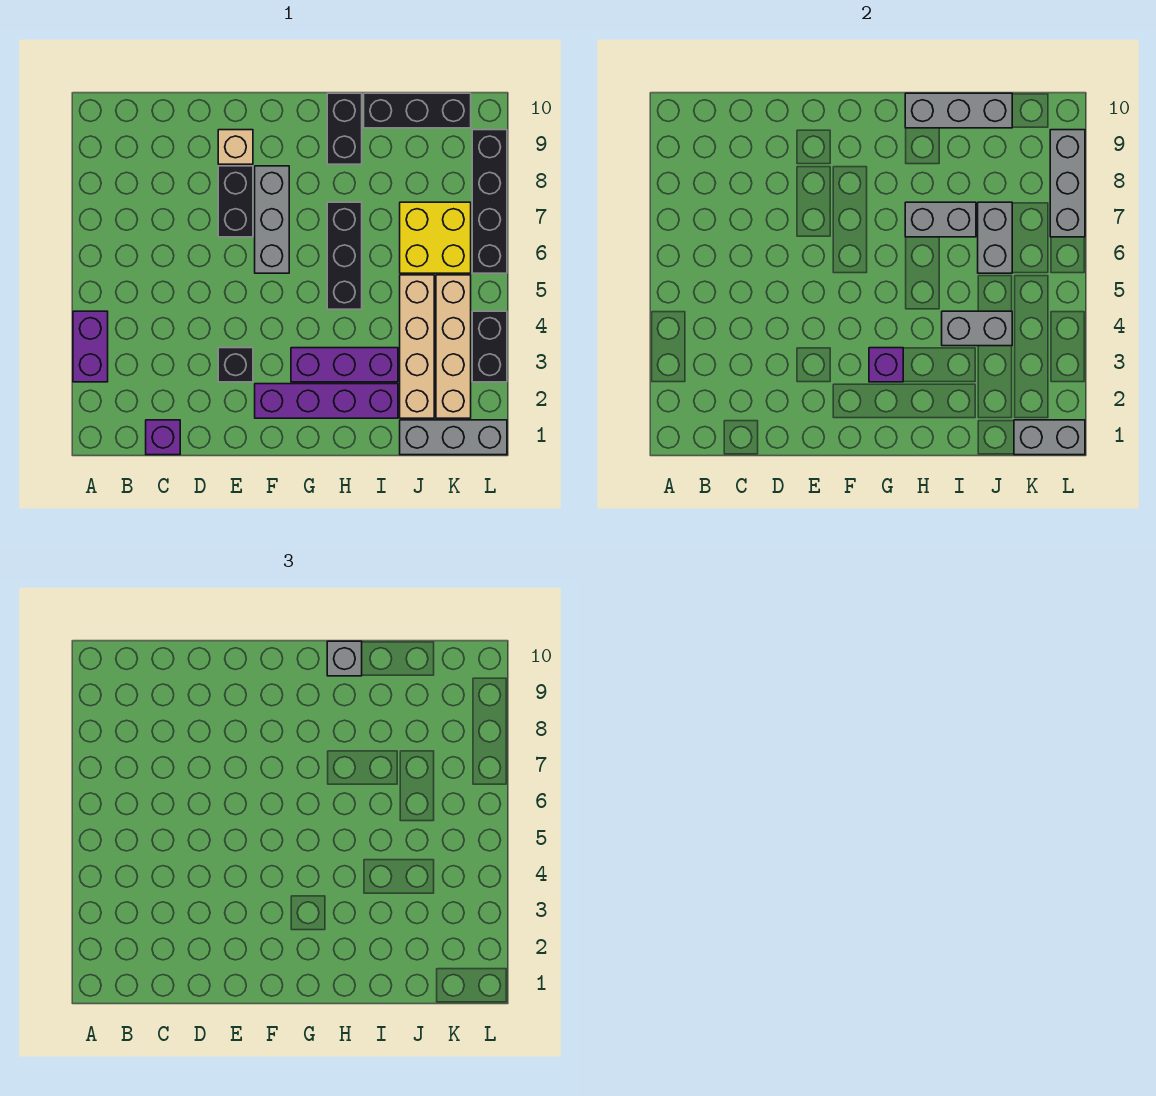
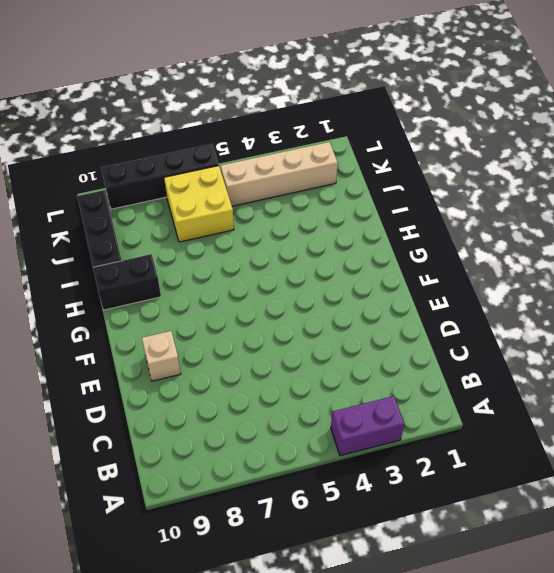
none -> purple brick C1 level 1
none -> black brick E3 level 1
none -> black brick E7:E8 level 1

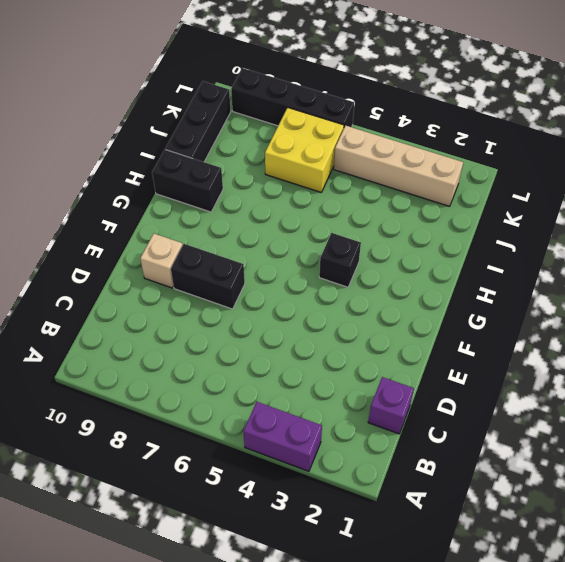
black brick G4 level 1 -> black brick E3 level 1
none -> purple brick F2:I2 level 1
none -> grey brick F6:F8 level 1
none -> purple brick G3:I3 level 1

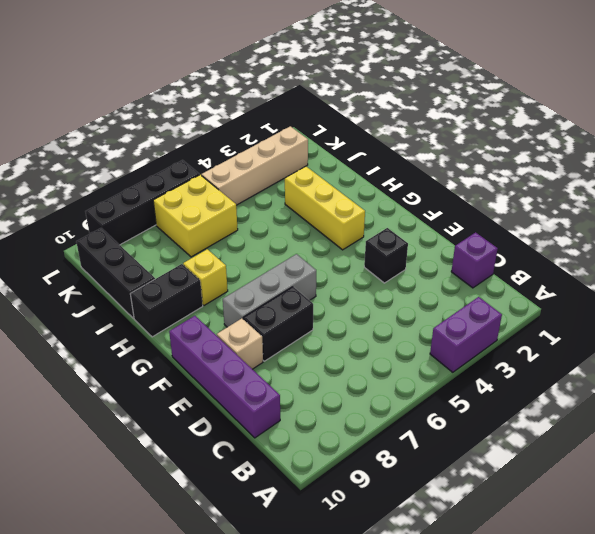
purple brick C10:F10 level 1 -> purple brick F2:I2 level 1
yellow brick G3:I3 level 1 -> purple brick G3:I3 level 1
yellow brick H8 level 1 -> none
none -> black brick H5:H7 level 1
none -> grey brick J1:L1 level 1
none -> tan brick J2:J5 level 1

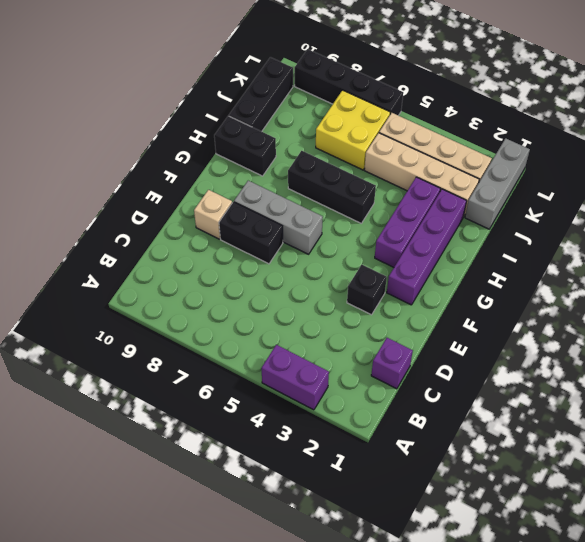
none -> black brick L3:L4 level 1
none -> purple brick G3 level 2
none -> grey brick H7:I7 level 2

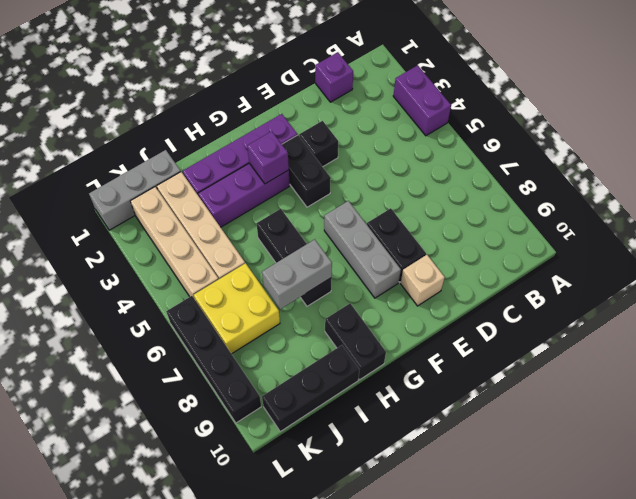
black brick F3:F4 level 1 -> black brick L3:L4 level 1
none -> grey brick H10:J10 level 2
none -> grey brick I4:J4 level 2
none -> grey brick J6:J7 level 2

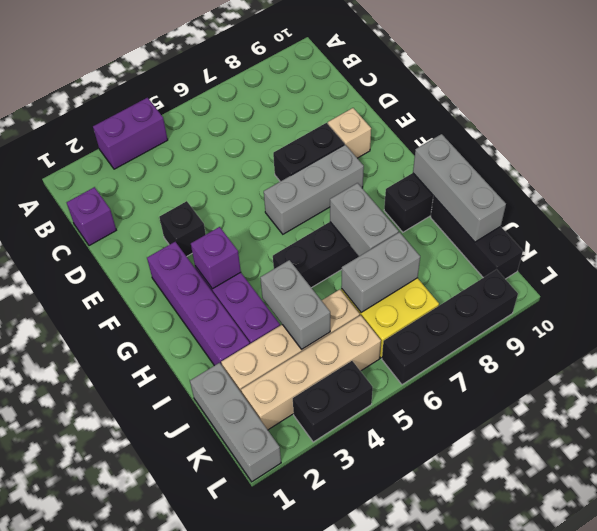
none -> grey brick K1:L1 level 2
none -> grey brick L7:L9 level 2
none -> grey brick H10 level 3

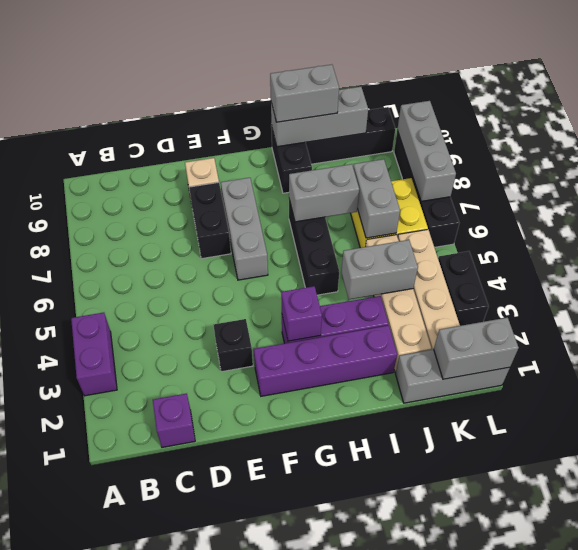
grey brick H10:I10 level 3 -> grey brick H10 level 3

